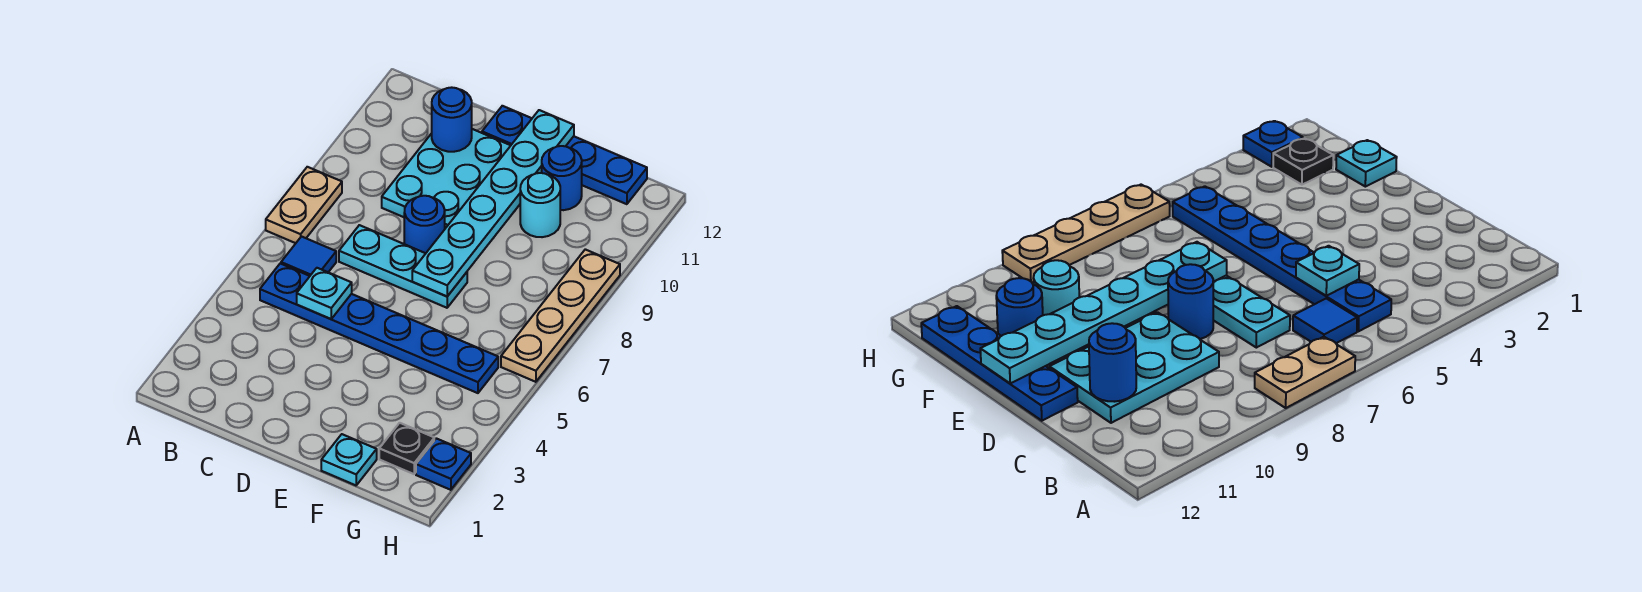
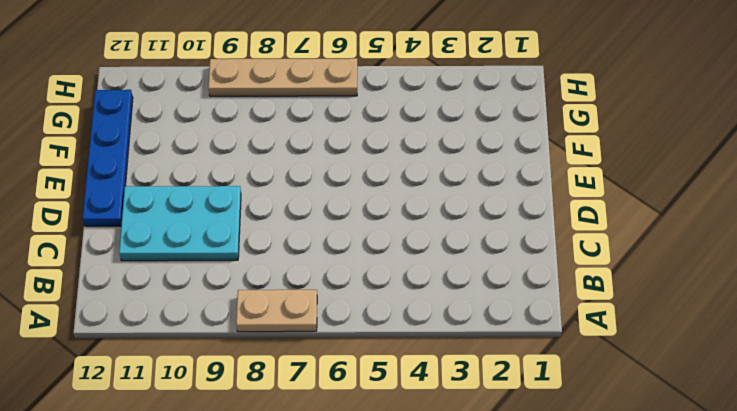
none -> blue plate B5:G5 level 1
none -> blue tile B6 level 1
none -> cyan plate C7:E7 level 1

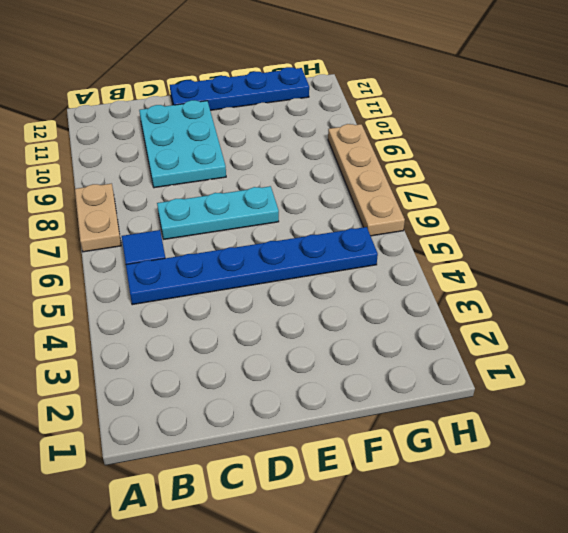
none -> blue round brick D8 level 1
none -> cyan plate F1 level 1
none -> cyan round brick F10 level 1

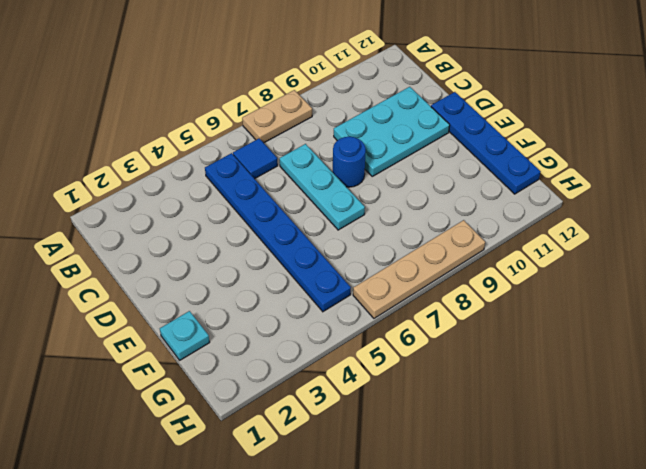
none -> cyan round brick F10 level 1
none -> blue round brick F11 level 1
none -> black plate G2 level 1

